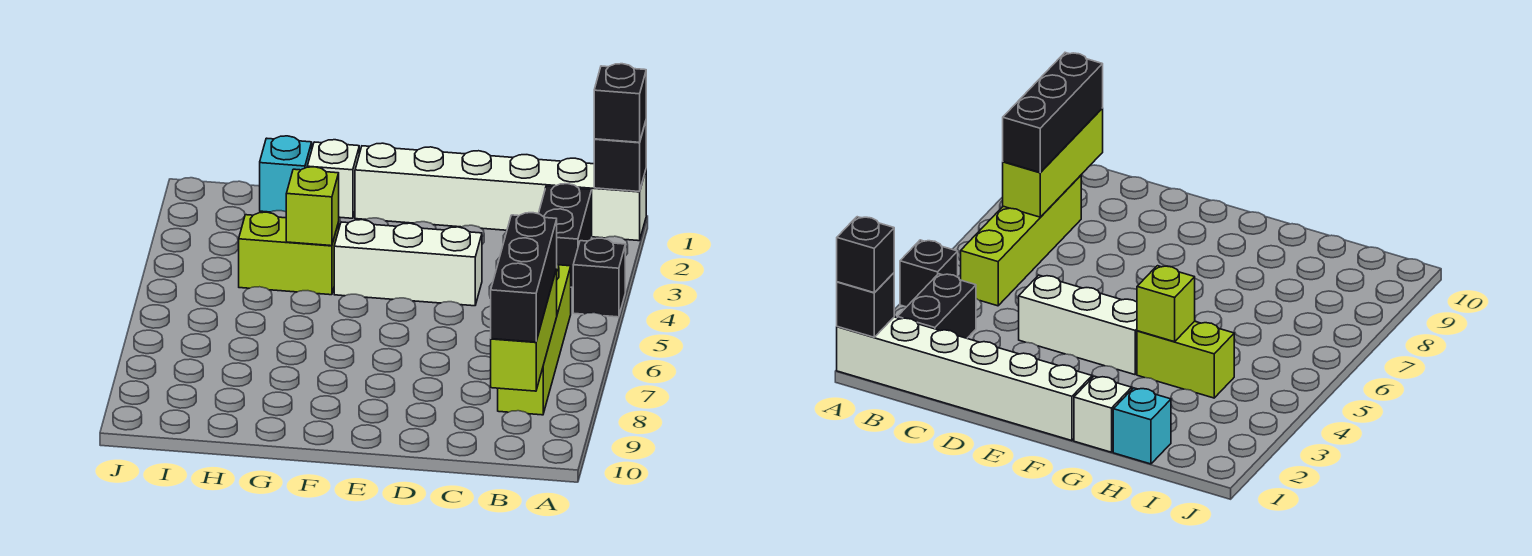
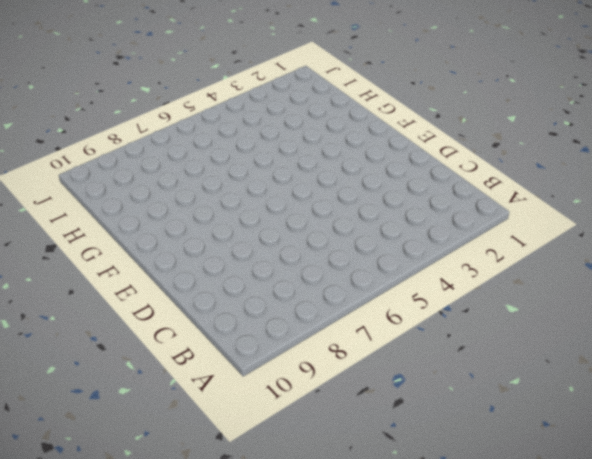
none -> white brick A1:F1 level 1
none -> black brick A4 level 1
none -> black brick B2:B3 level 1

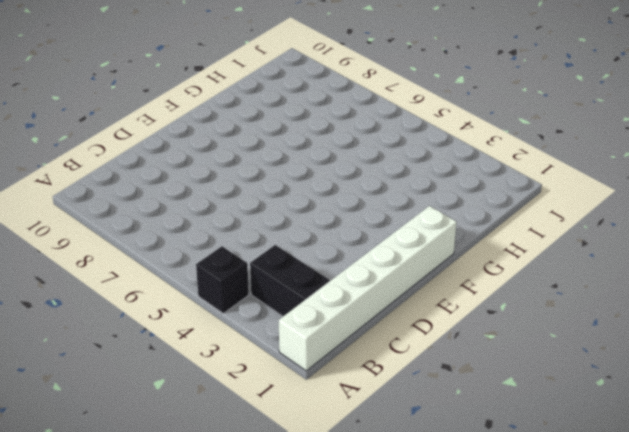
none -> lime brick B5:B8 level 1
none -> white brick D4:F4 level 1
none -> white brick G1 level 1

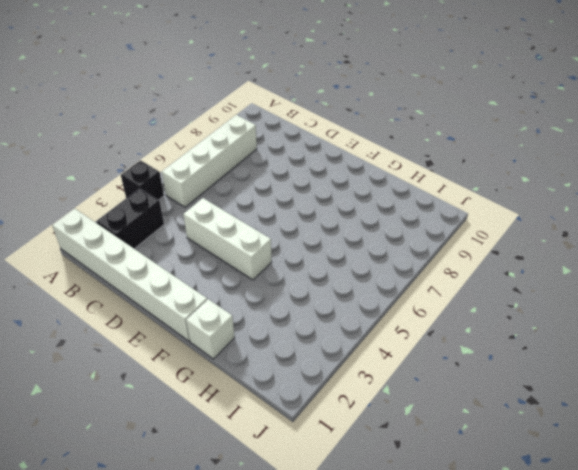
white brick B5:B8 level 1 -> lime brick B5:B8 level 1
none -> lime brick G4:H4 level 1
none -> cyan brick H1 level 1
none -> black brick A1 level 2

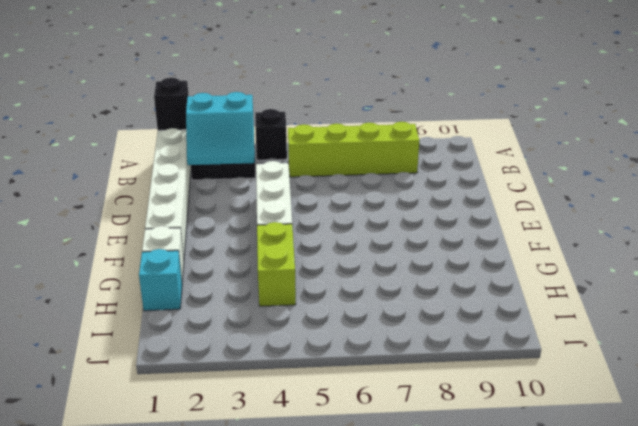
cyan slope B2:C3 level 2 top B -> none
none -> lime brick B7:B9 level 2
none -> lime brick G4 level 2
none -> black brick A1 level 3

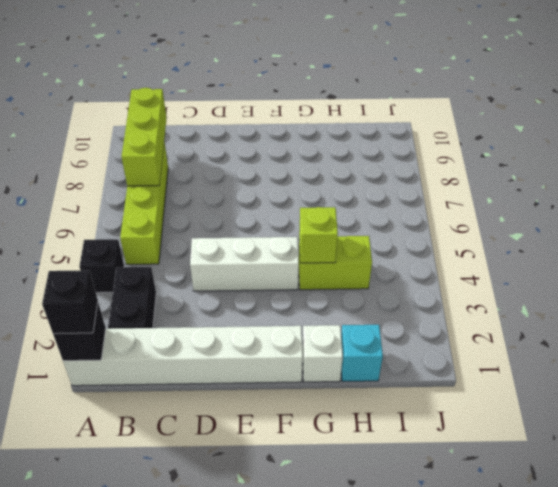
none -> black brick B7:B9 level 3

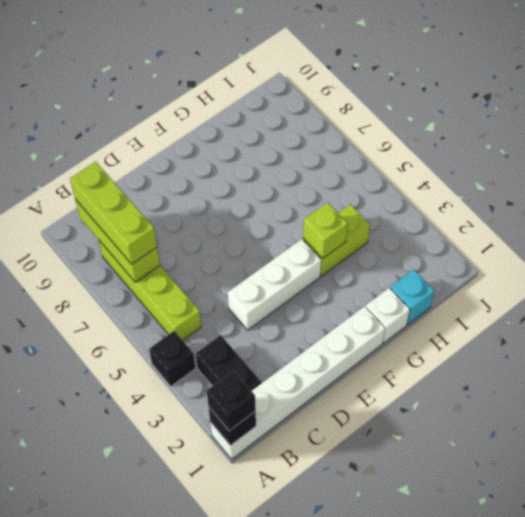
lime brick B7:B9 level 3 -> black brick B7:B9 level 3

